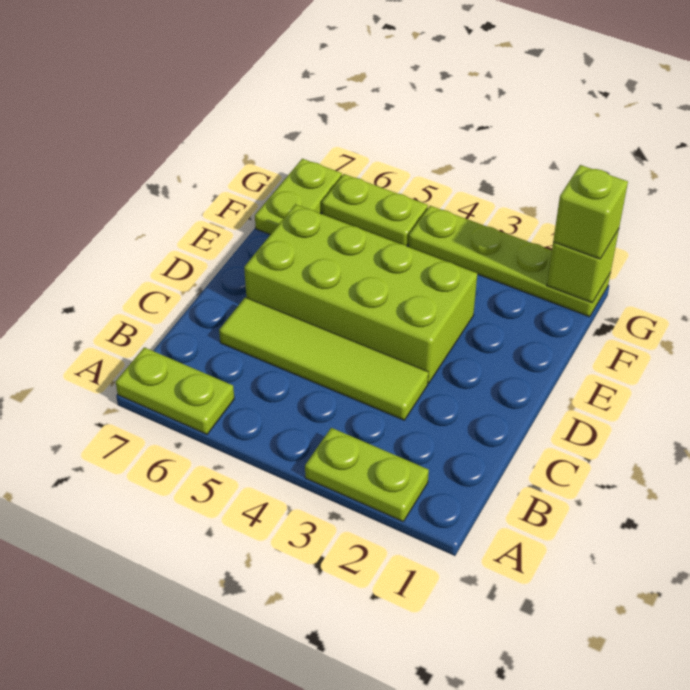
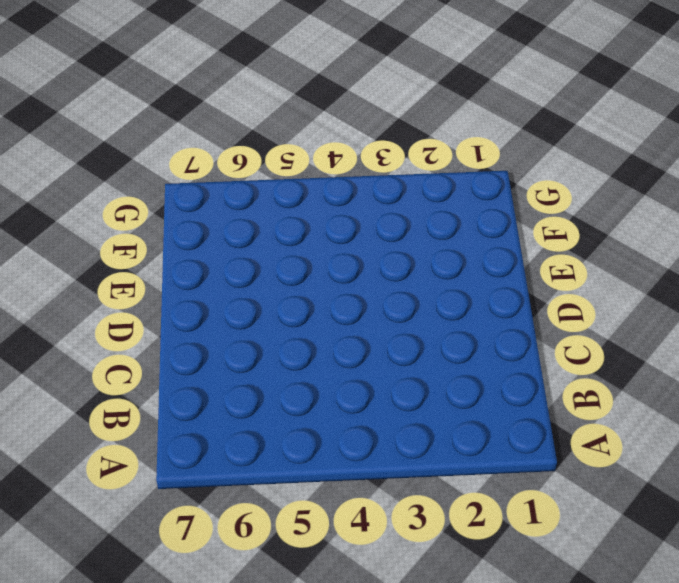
none -> lime plate A2:A3 level 1
none -> lime plate A6:A7 level 1

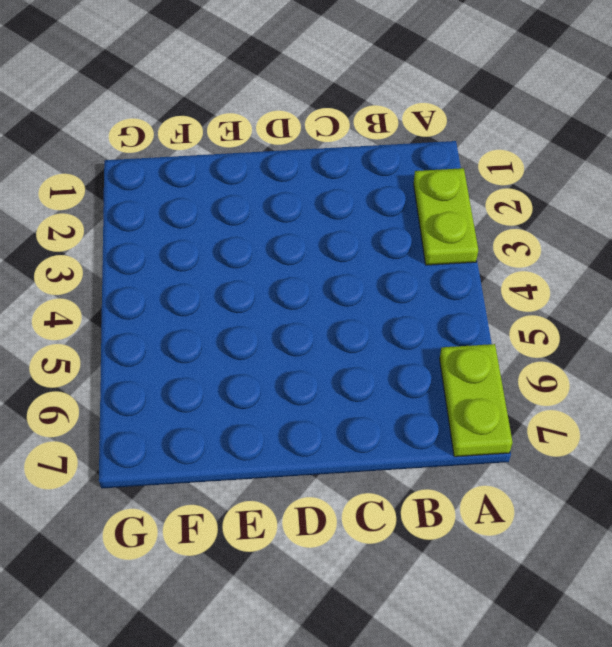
none -> lime tile C3:C6 level 1
none -> lime brick D3:E6 level 1

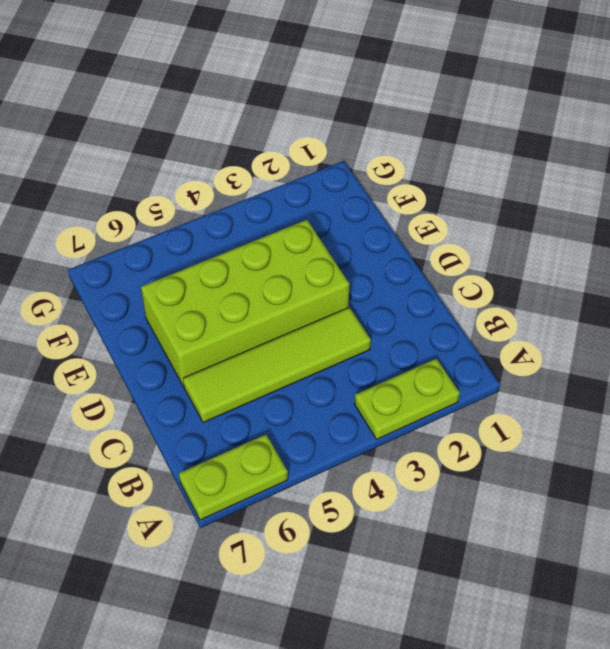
none -> lime plate F7:G7 level 1
none -> lime plate G1:G4 level 1

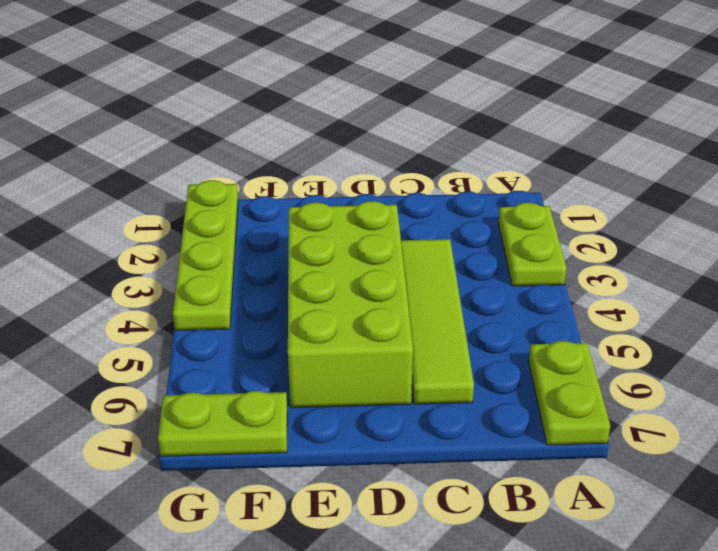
none -> lime plate G5:G6 level 1
none -> lime brick G1 level 2

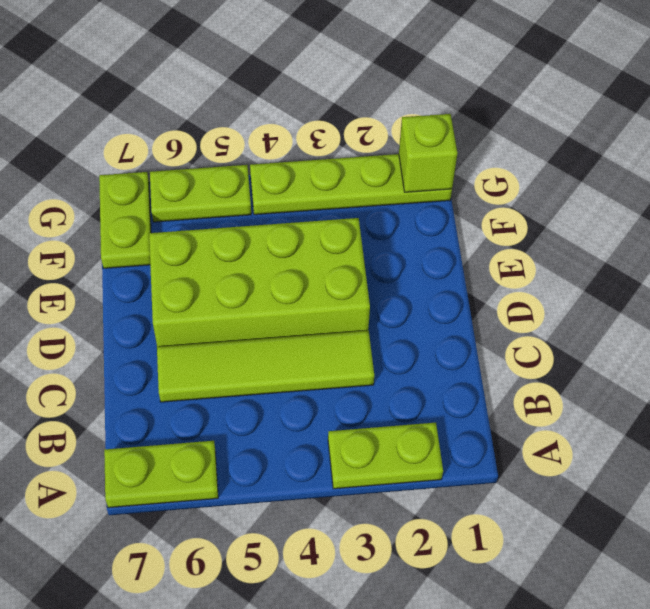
none -> lime brick G1 level 3

